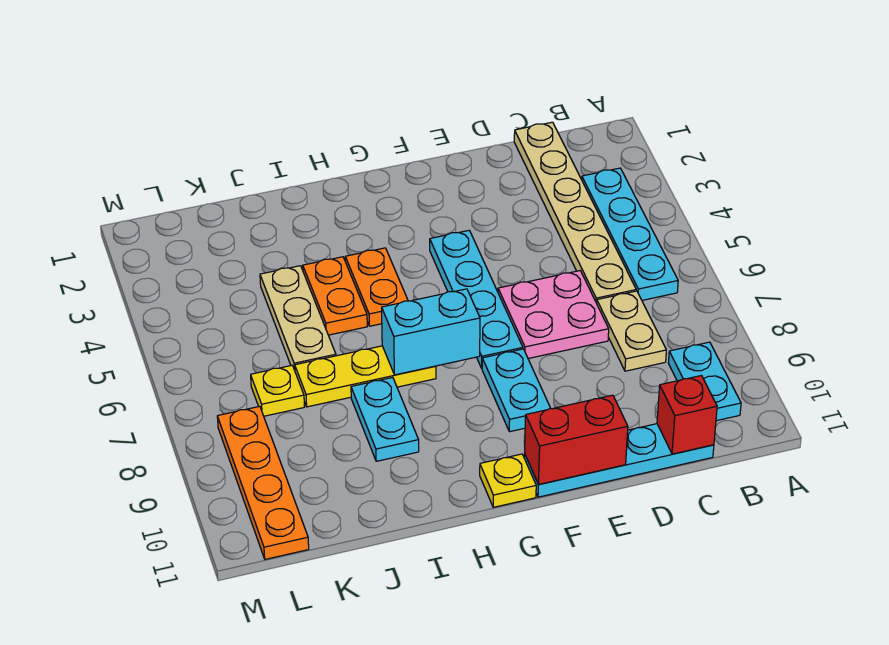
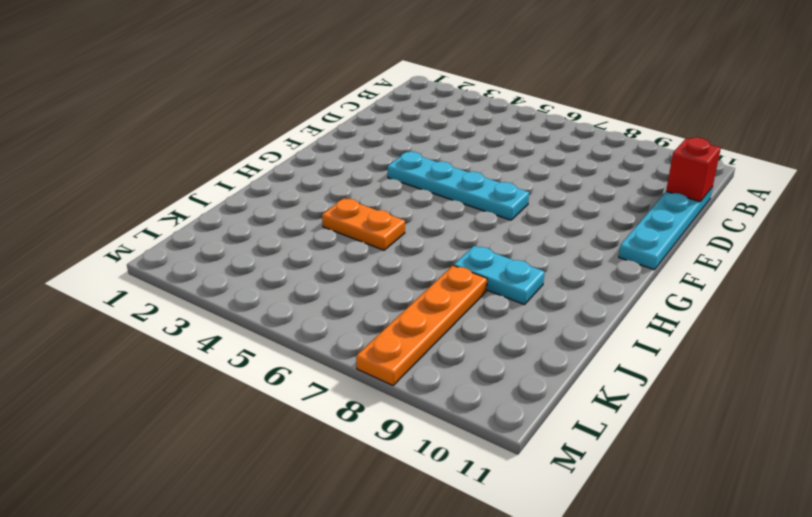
orange plate J8:M8 level 1 -> orange plate L8:L11 level 1
none -> cyan plate B3:B6 level 1
none -> cyan plate B9:B10 level 1
none -> tan plate C1:C6 level 1

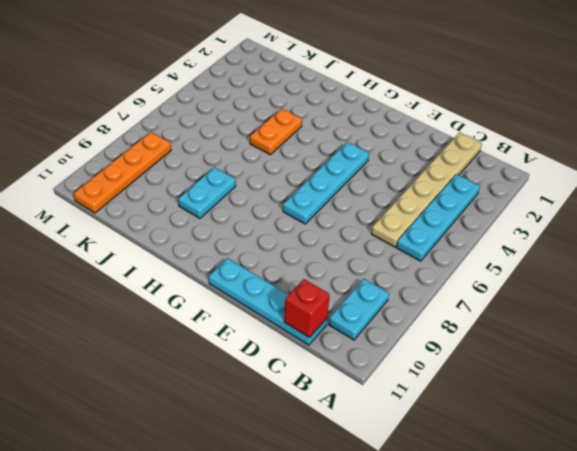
none -> tan plate C7:C8 level 1
none -> pink plate D6:E7 level 1
none -> cyan plate F8:F9 level 1

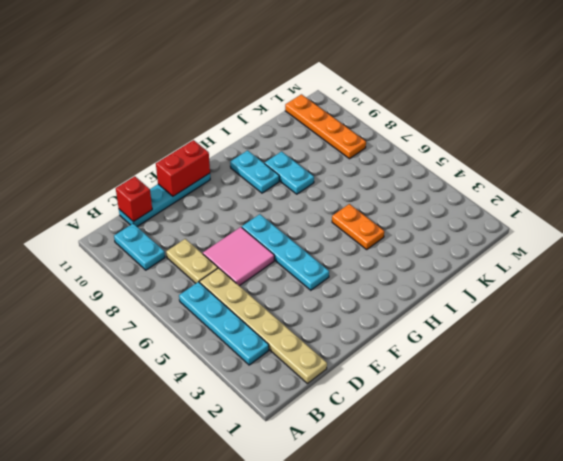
pink tile D6:E7 level 1 -> pink plate D6:E7 level 1
cyan plate H9:H10 level 1 -> cyan plate F8:F9 level 1
none -> yellow plate G11 level 1
none -> orange plate H4:H5 level 1
none -> yellow plate H7:J7 level 1

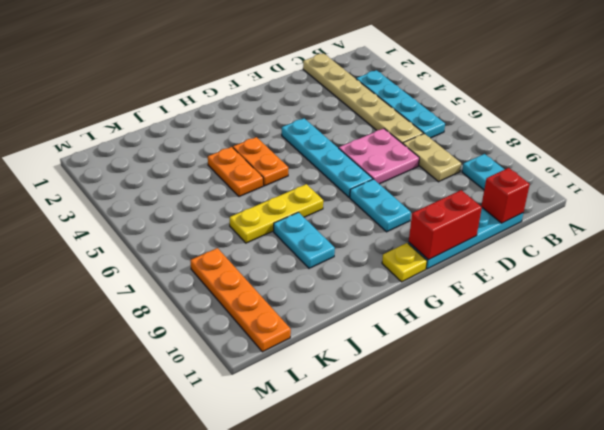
none -> tan plate J4:J6 level 1
none -> yellow plate K7 level 1
none -> cyan brick G7:H7 level 2

